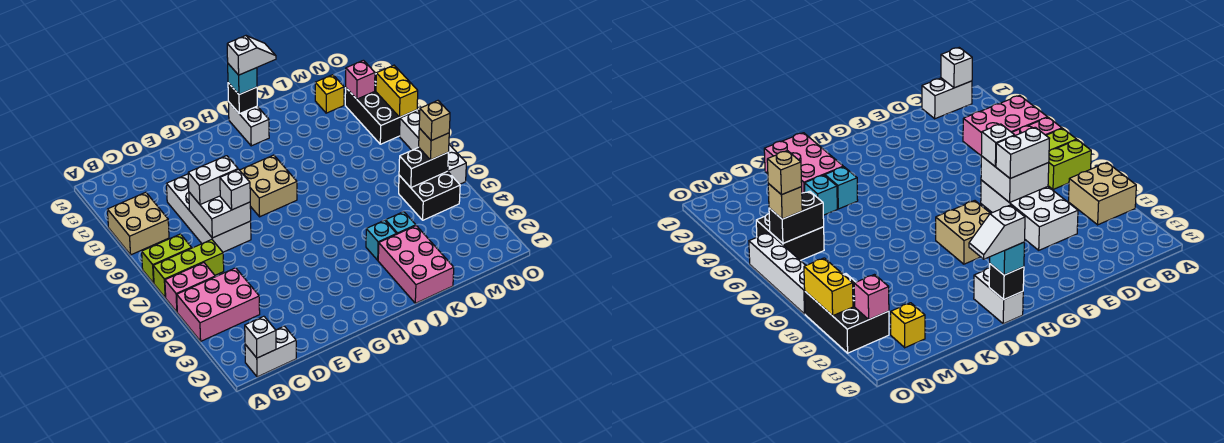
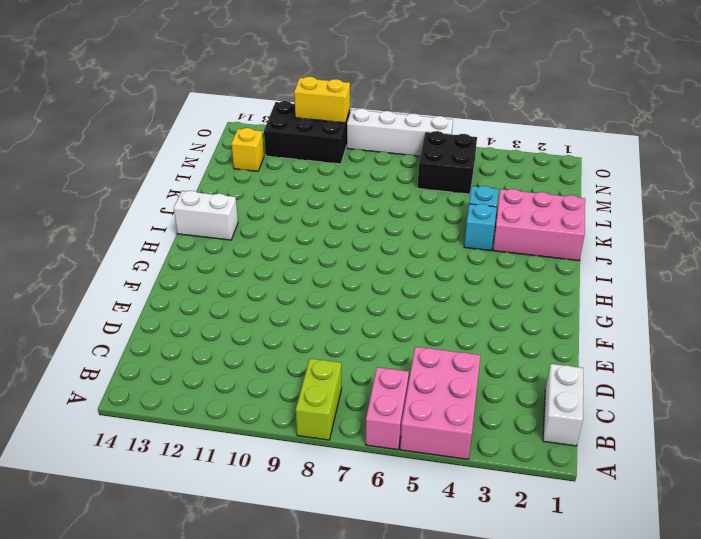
none -> lime brick A7:C7 level 1
none -> tan brick A10:B11 level 1
none -> white brick D8:E11 level 1

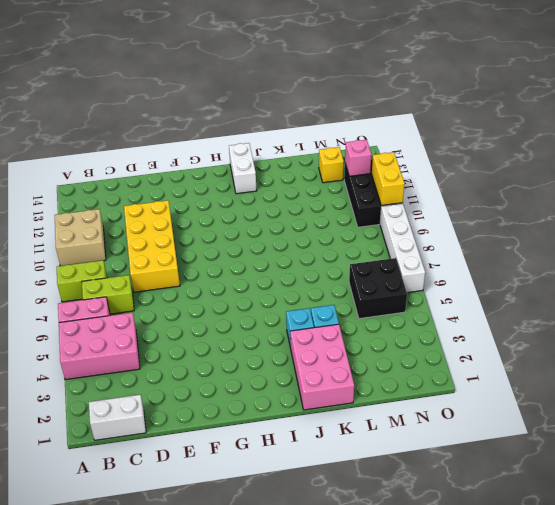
lime brick B7:C7 level 1 -> lime brick A7:C7 level 1
yellow brick D8:E11 level 1 -> white brick D8:E11 level 1
none -> tan brick G9:H10 level 1
none -> white brick B1 level 2
none -> white brick D8:E9 level 2

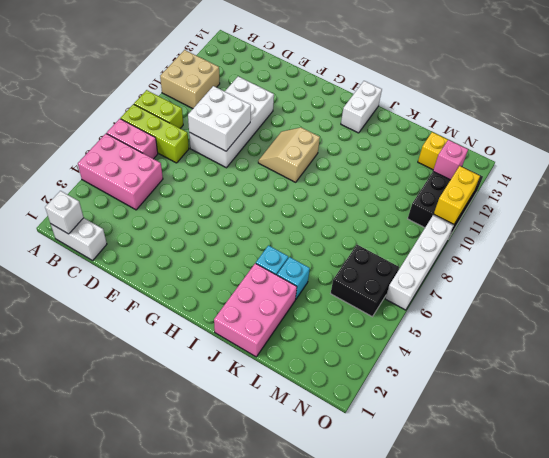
tan slope G9:H10 level 1 top H -> tan brick G9:H10 level 1
none -> black brick I14 level 2
none -> black brick M6:N6 level 2
none -> white brick D9:E9 level 3

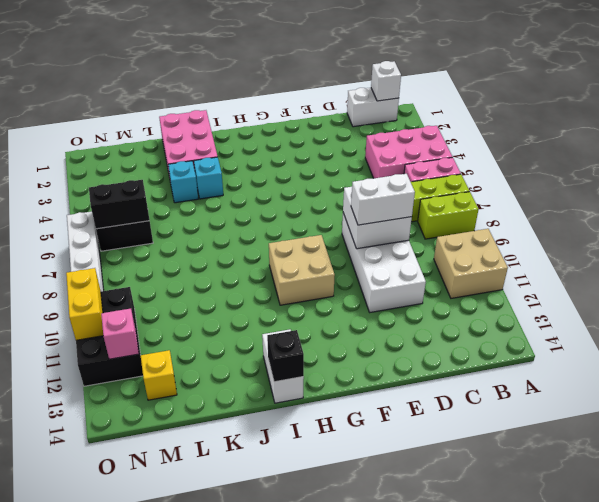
none -> white brick E8 level 3
none -> cyan brick I14 level 3
none -> tan brick N6 level 3

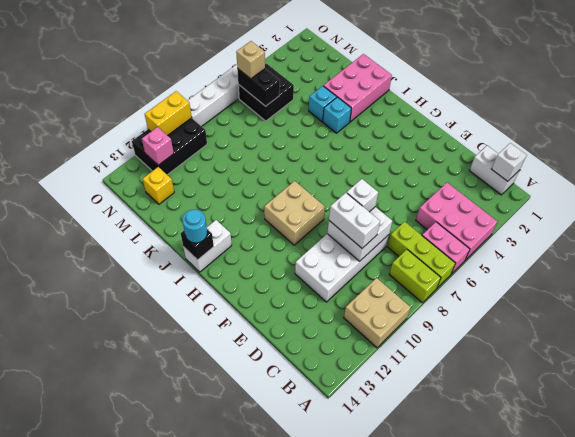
cyan round brick I14 level 3 -> cyan brick I14 level 3
none -> white slope I14:J14 level 4 top I
none -> tan brick N6 level 4

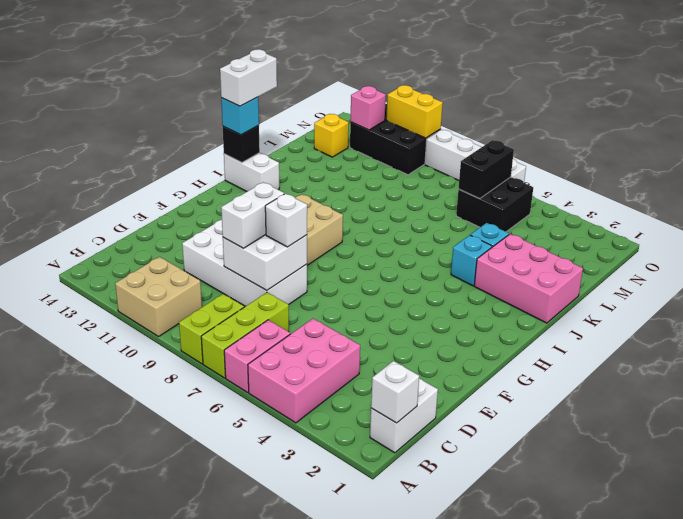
white brick I14:J14 level 4 -> white slope I14:J14 level 4 top I
none -> tan brick N6 level 3
none -> tan brick N6 level 4

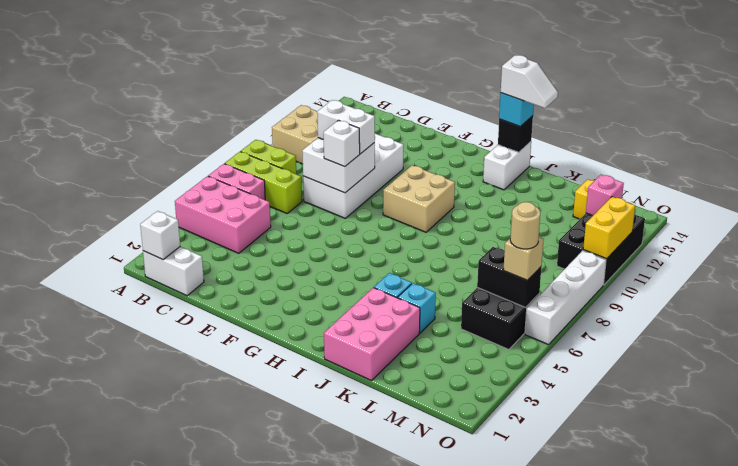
tan round brick N6 level 4 -> tan brick N6 level 4

